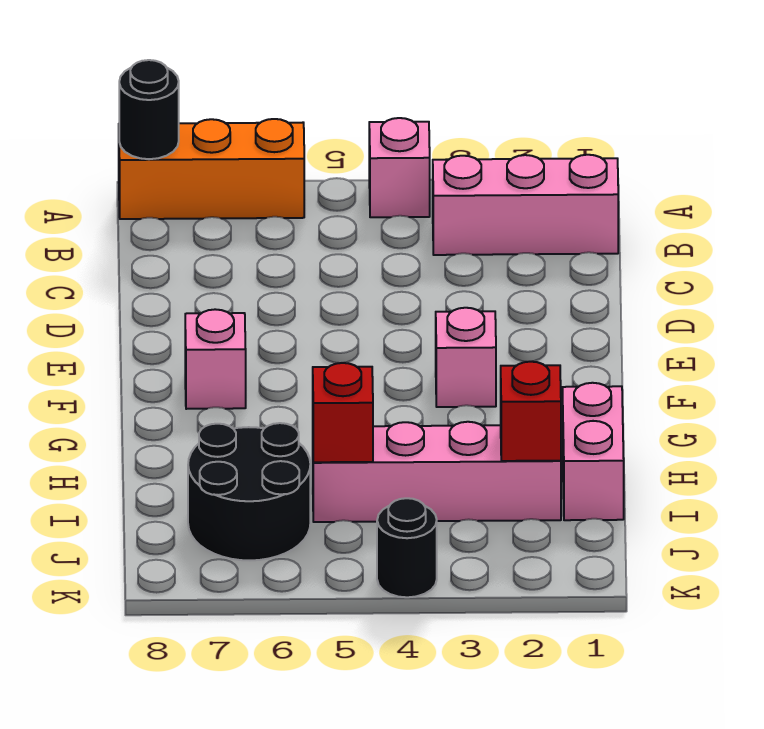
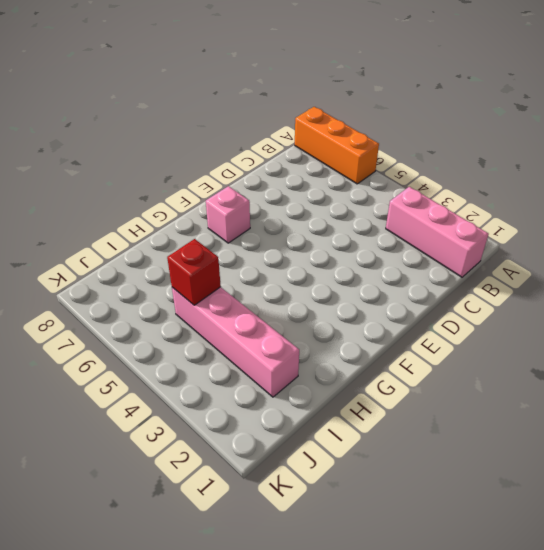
none -> pink brick A4 level 1
none -> pink brick F3 level 1
none -> pink brick H1:I1 level 1

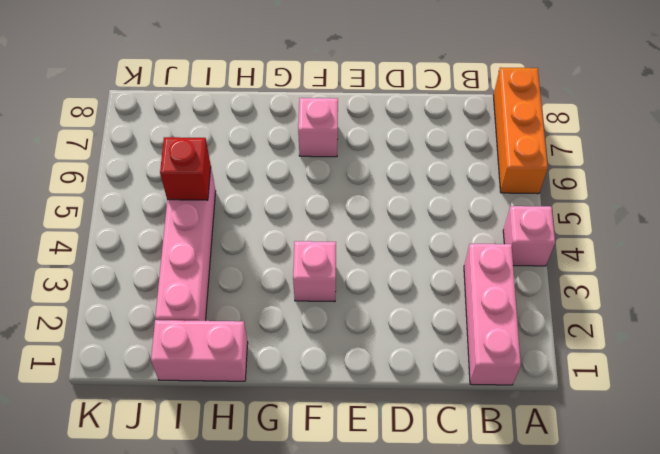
none -> black round brick I6:J7 level 1
none -> black round brick K4 level 1
none -> black round brick A8 level 2

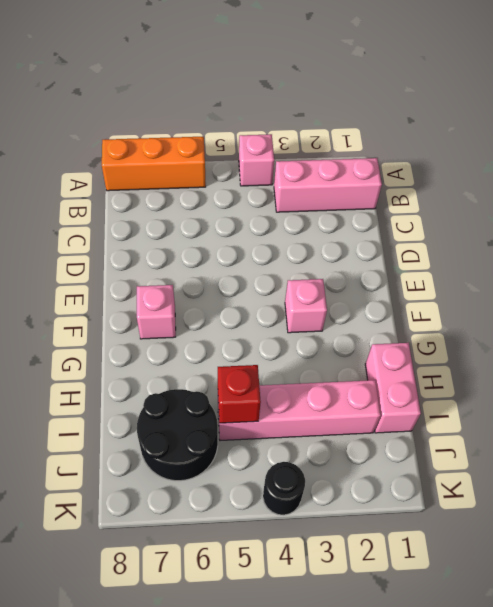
none -> black round brick A8 level 2
none -> red brick I2 level 2

